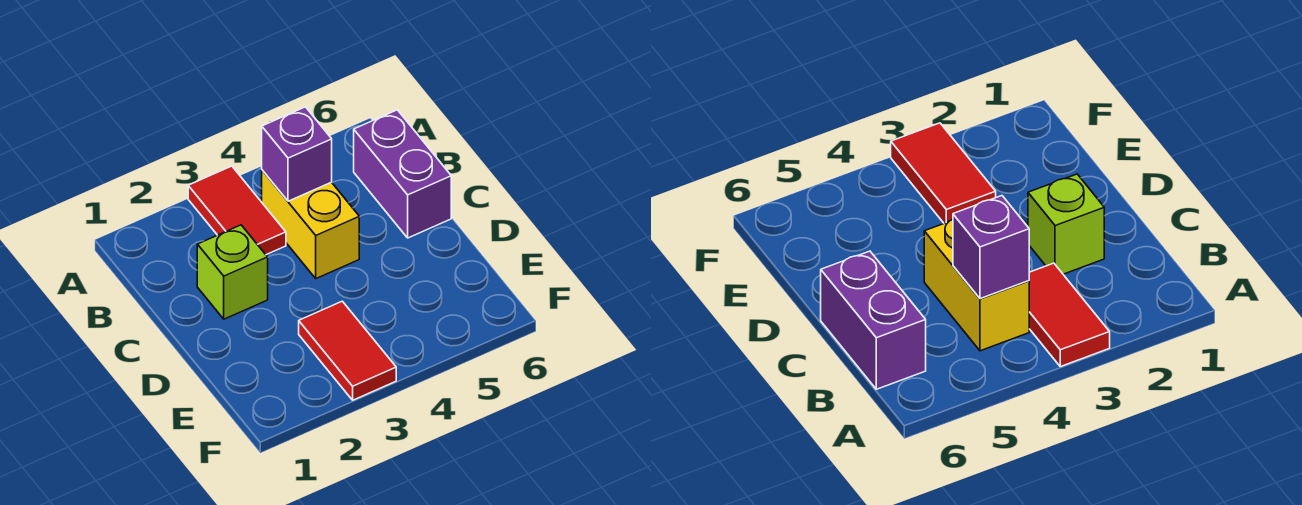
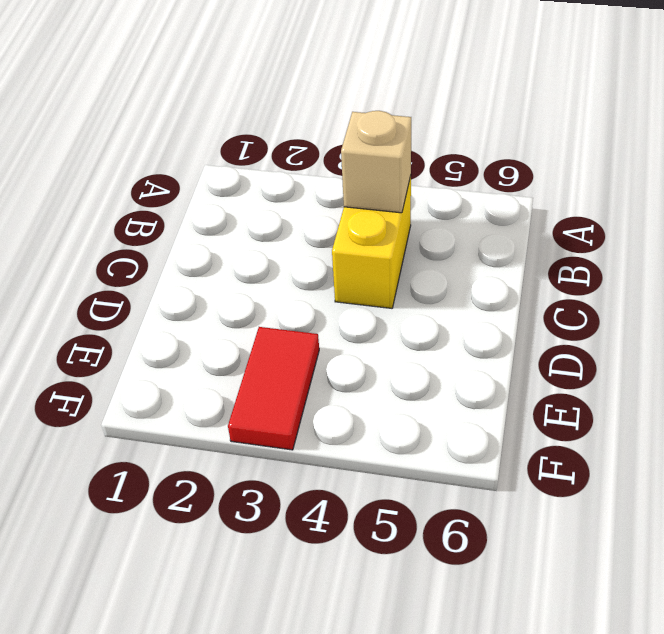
tan brick B4 level 2 -> purple brick B4 level 2
none -> red tile A3:B3 level 1
none -> purple brick B6:C6 level 1

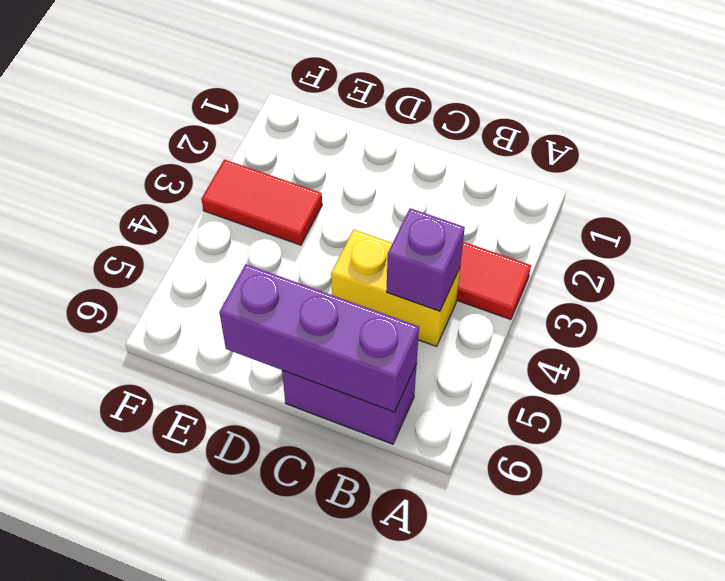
purple brick B6:D6 level 2 -> none
none -> lime brick C2 level 1

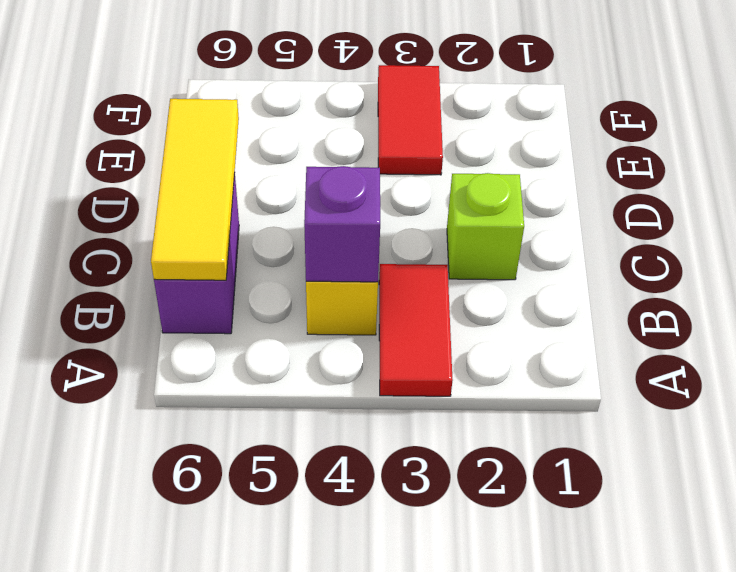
yellow tile B6:D6 level 2 -> none

